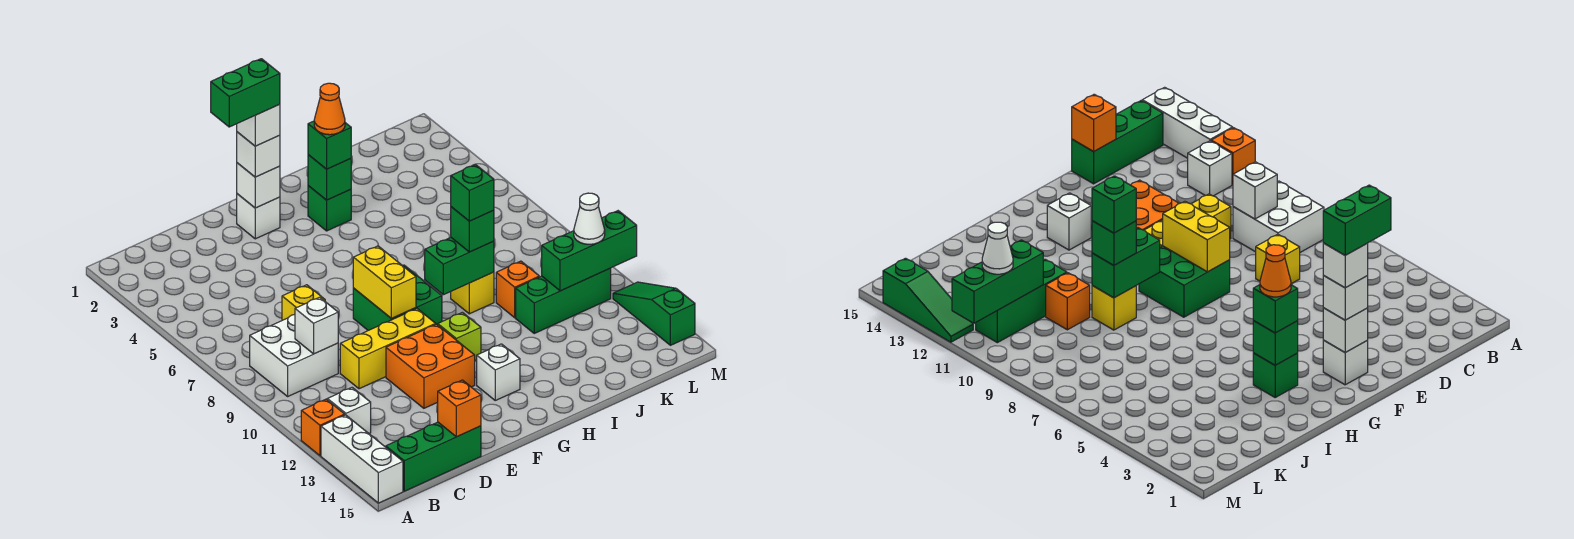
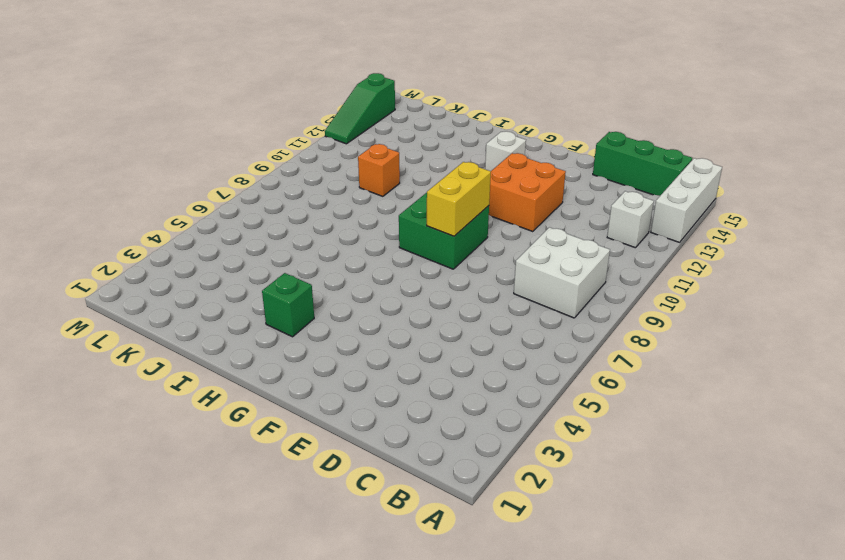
none -> orange brick A12 level 1
none -> yellow brick D7 level 1
none -> yellow brick D10:F10 level 1
none -> white brick F2 level 1

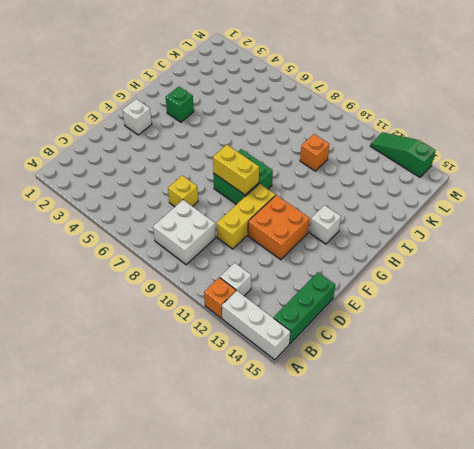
none -> lime brick G11 level 1
none -> yellow brick I9 level 1
none -> green brick J11:L11 level 1
none -> white brick C9 level 2

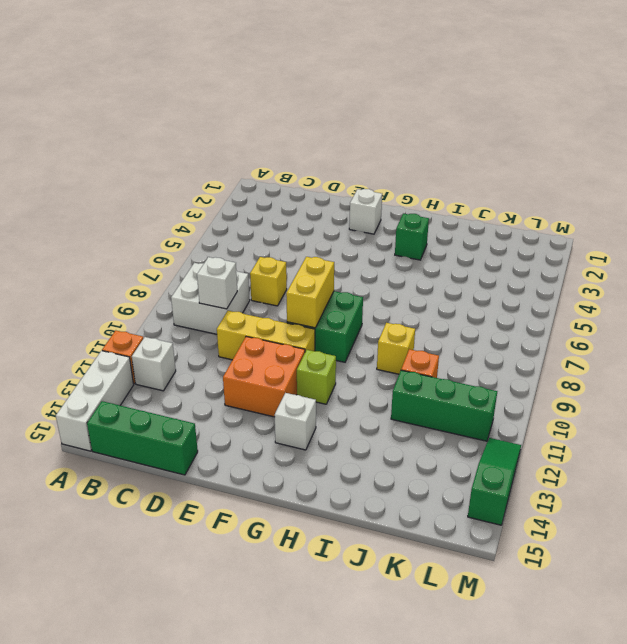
none -> orange brick D15 level 2
none -> white brick F2 level 2
none -> green brick H3 level 2
none -> green brick H9:I9 level 2

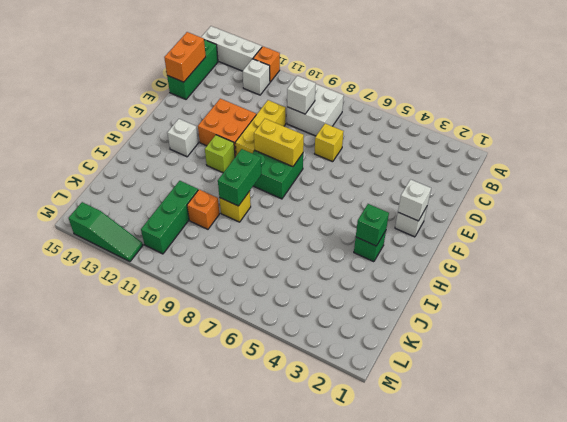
orange brick C15:D15 level 2 -> orange brick D15 level 2
none -> green brick K11:M11 level 2
none -> white brick F2 level 3
none -> green brick H3 level 3
none -> green brick I9 level 3

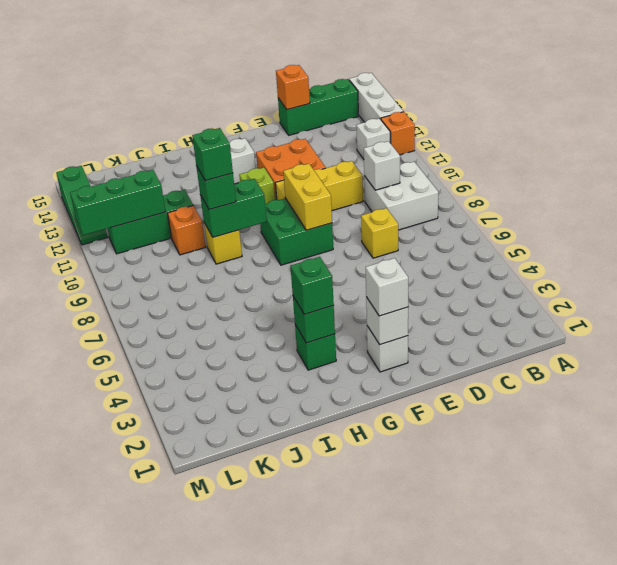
none -> white cone L11 level 3
none -> white brick F2 level 4
none -> orange cone H3 level 4
none -> green brick E2:F2 level 5

